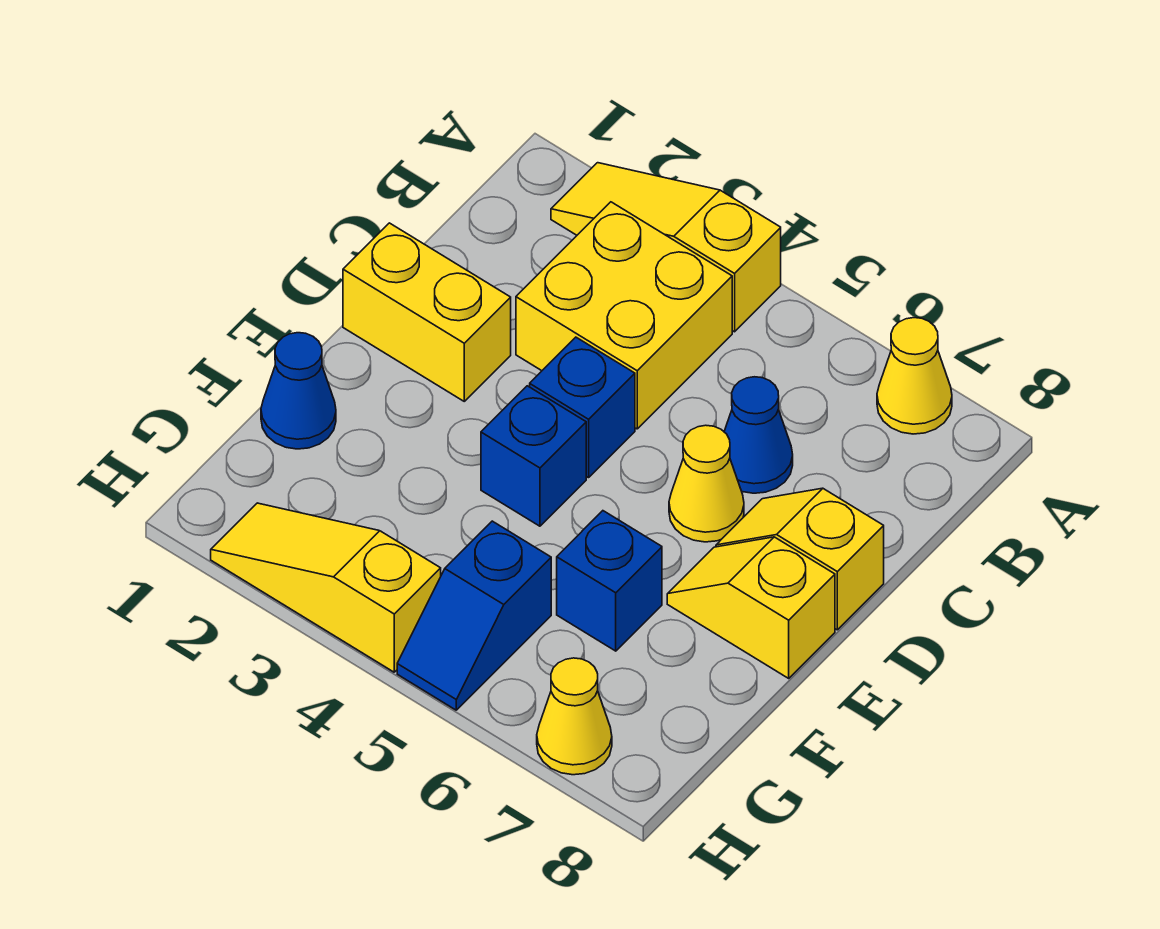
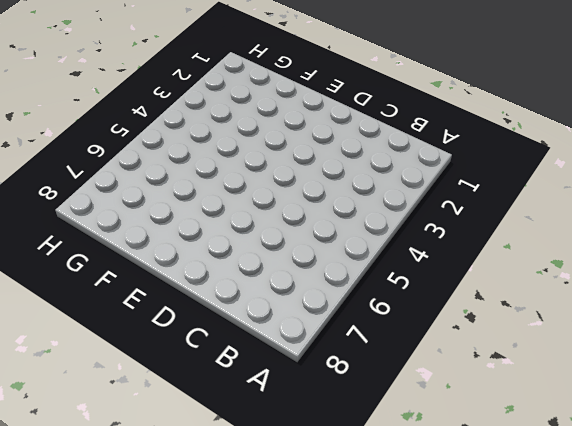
none -> yellow slope A2:A4 level 1 top 4
none -> yellow cone A7 level 1
none -> yellow brick B3:C4 level 1

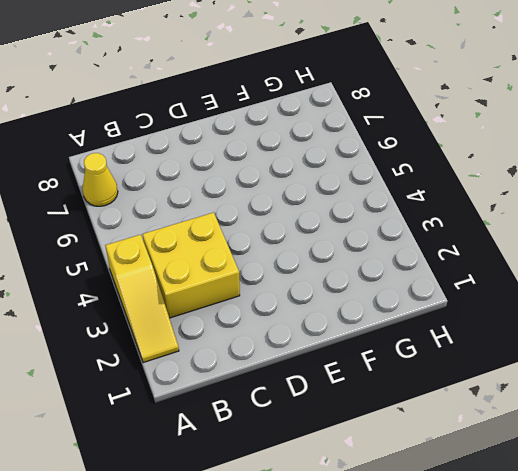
none -> blue cone C6 level 1
none -> yellow brick D1:D2 level 1
none -> blue brick D4 level 1

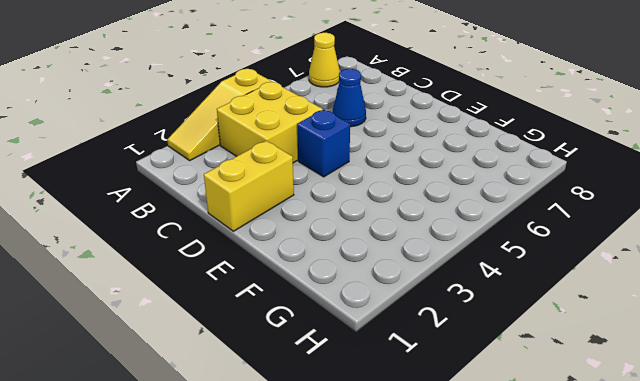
none -> yellow cone D6 level 1
none -> yellow slope D7:D8 level 1 top 8
none -> blue brick E4 level 1

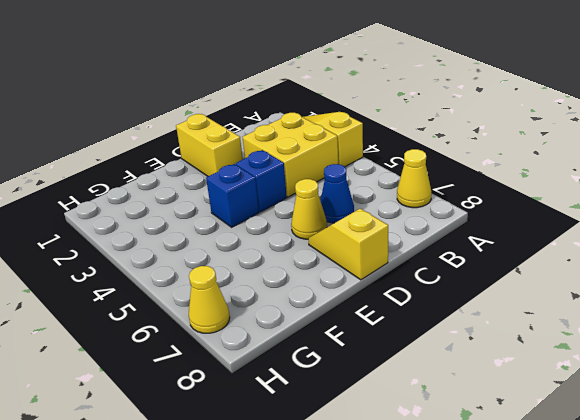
none -> yellow slope E7:E8 level 1 top 8
none -> blue cone F1 level 1
none -> blue brick F6 level 1

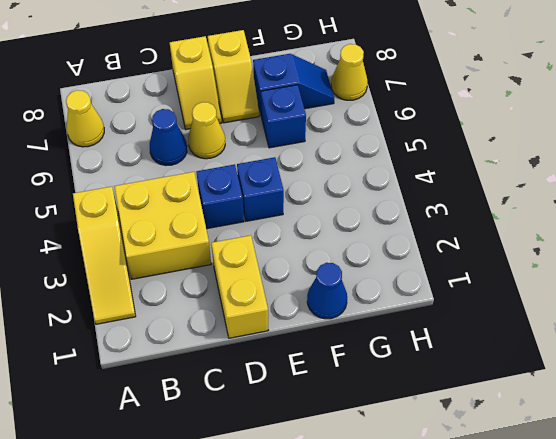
blue slope F7:G7 level 1 top F -> blue slope G5:H5 level 1 top G
none -> yellow slope H2:H4 level 1 top 4

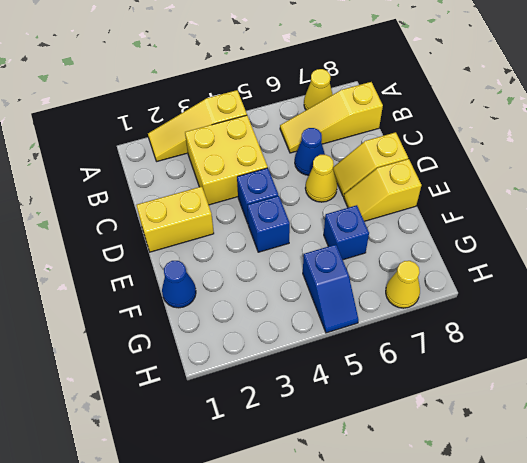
yellow slope B6:B8 level 1 top 8 -> yellow slope H2:H4 level 1 top 4

